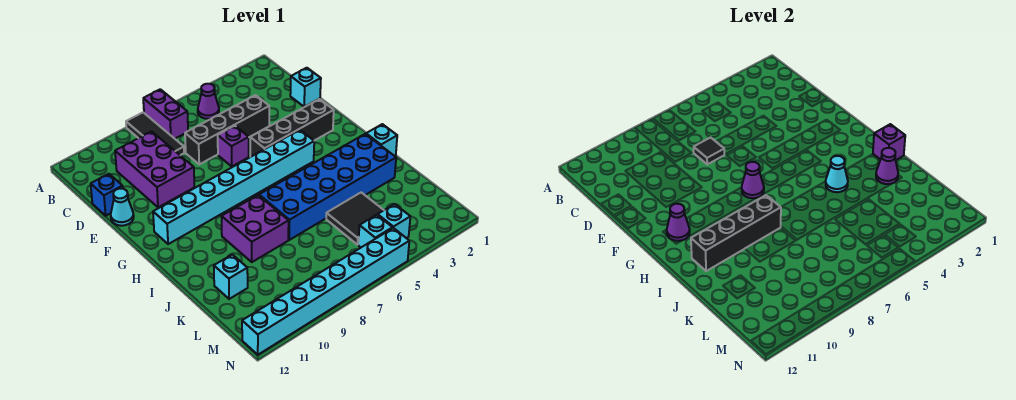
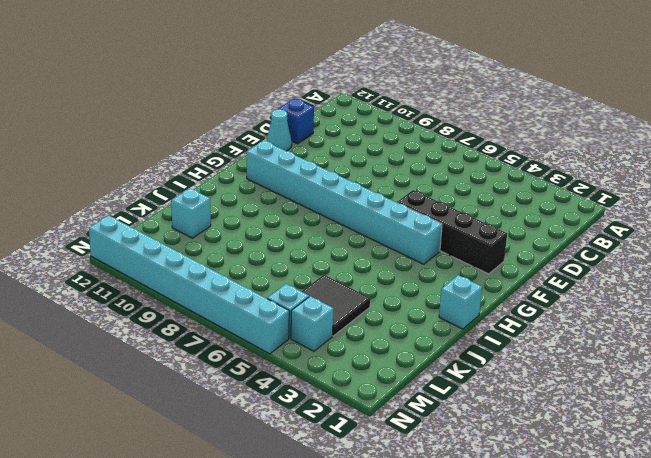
none -> purple brick A7:B7 level 1
none -> black tile A8:C8 level 1
none -> purple cone B5 level 1

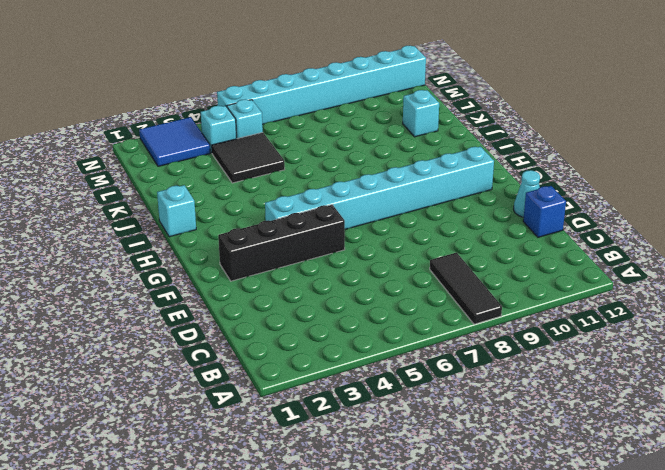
blue tile M2:N3 level 1 -> none
none -> purple brick A7:B7 level 1
none -> purple cone B5 level 1
none -> purple brick C9:E10 level 1

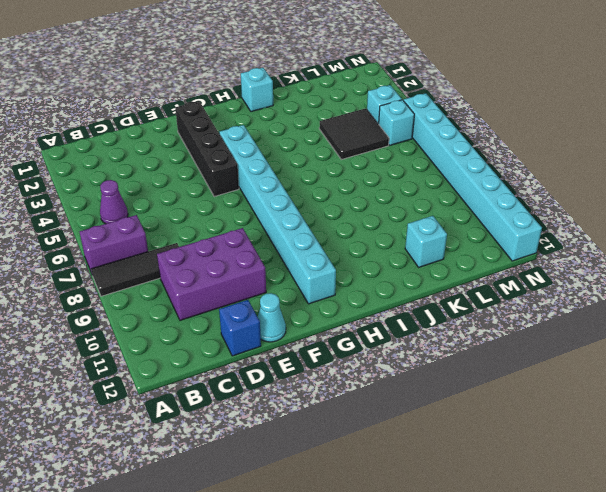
none -> cyan brick D1 level 1
none -> black brick D4:D7 level 1
none -> purple brick E6 level 1

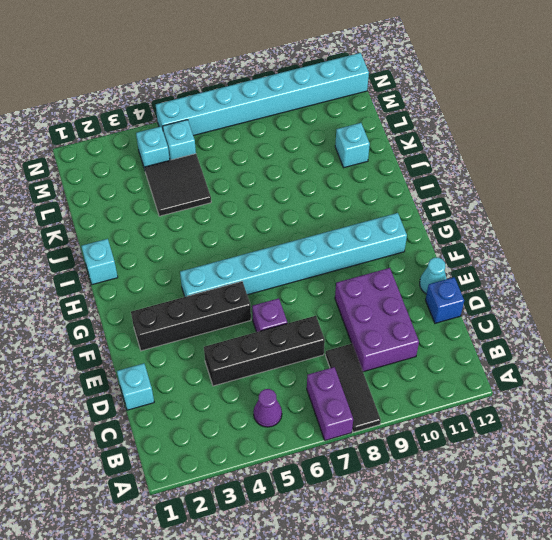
none -> blue brick I2:J7 level 1
none -> purple brick I8:J9 level 1
none -> black tile D7 level 2

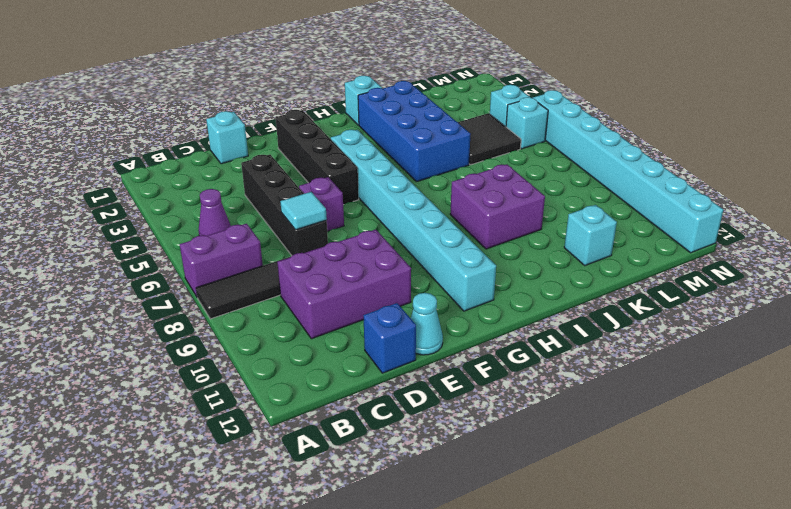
cyan tile D7 level 2 -> black tile D7 level 2
blue brick I2:J5 level 1 -> blue brick I2:J7 level 1
none -> purple cone G7 level 2
none -> purple cone G11 level 2
none -> purple brick I1 level 2

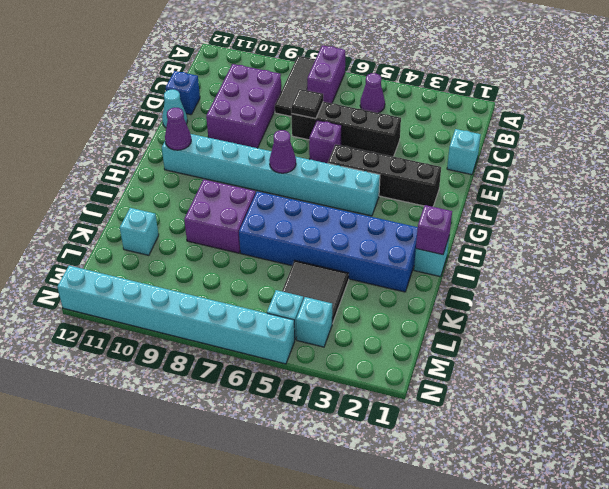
none -> cyan cone I4 level 2
none -> black brick I8:I11 level 2
none -> purple cone J2 level 2

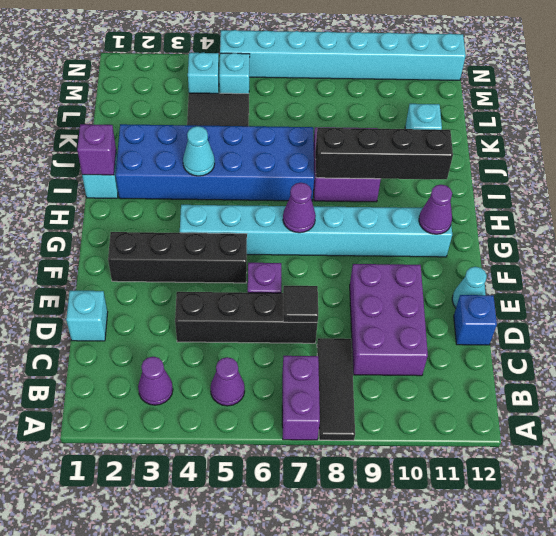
purple cone B3 level 1 -> purple cone J2 level 2

